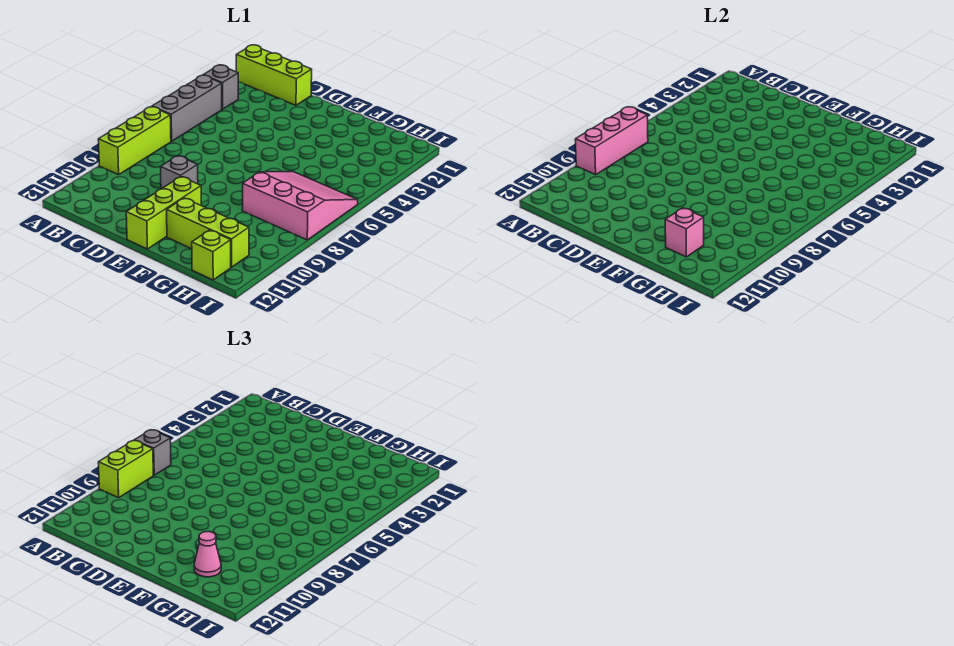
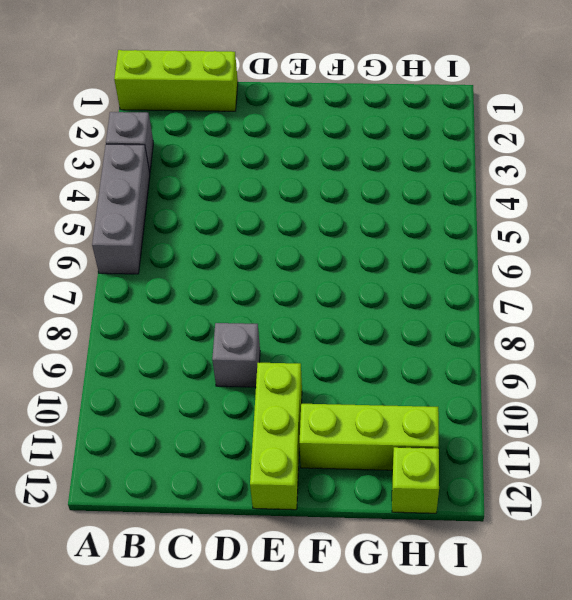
none -> lime brick A7:A9 level 1
none -> pink slope G6:I8 level 1 top 8
none -> pink brick A7:A9 level 2

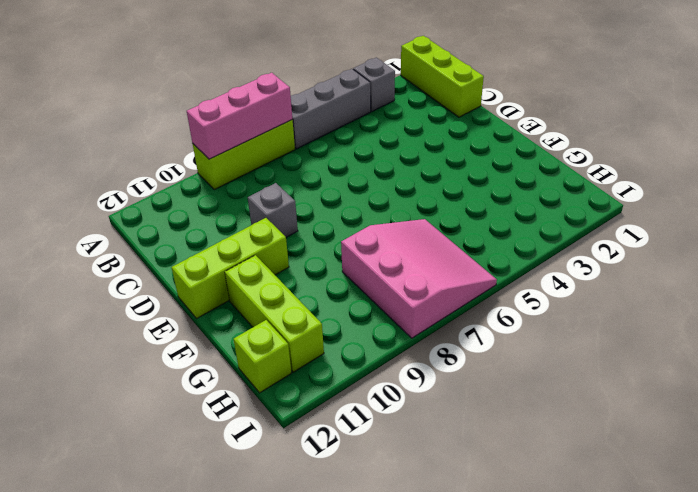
none -> pink brick G11 level 2
none -> grey brick A7 level 3
none -> lime brick A8:A9 level 3

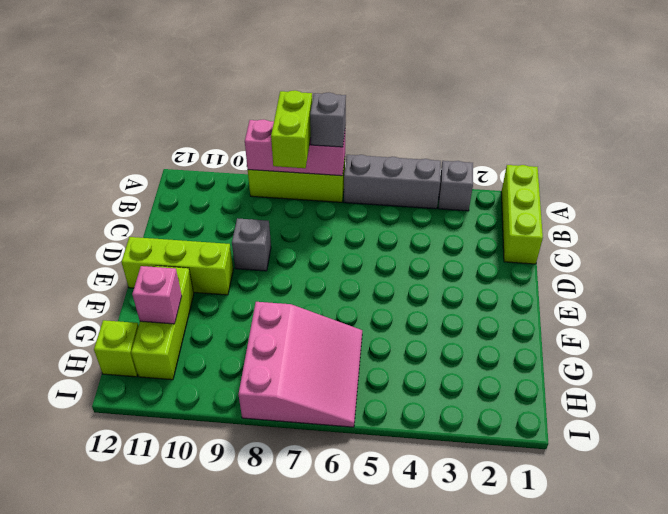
lime brick A8:B8 level 3 -> lime brick A8:A9 level 3
none -> pink cone G11 level 3

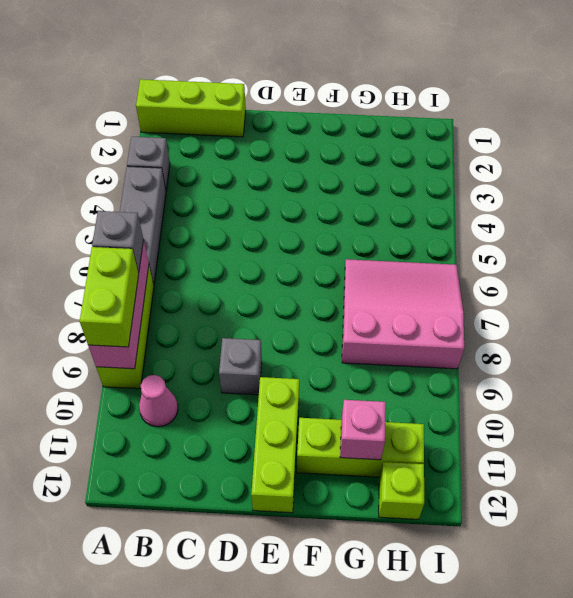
pink cone B10 level 1 -> pink cone G11 level 3

